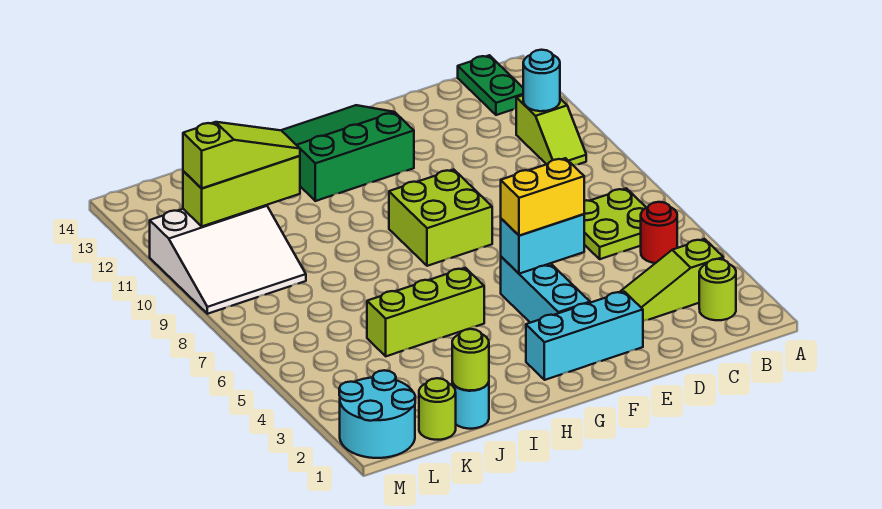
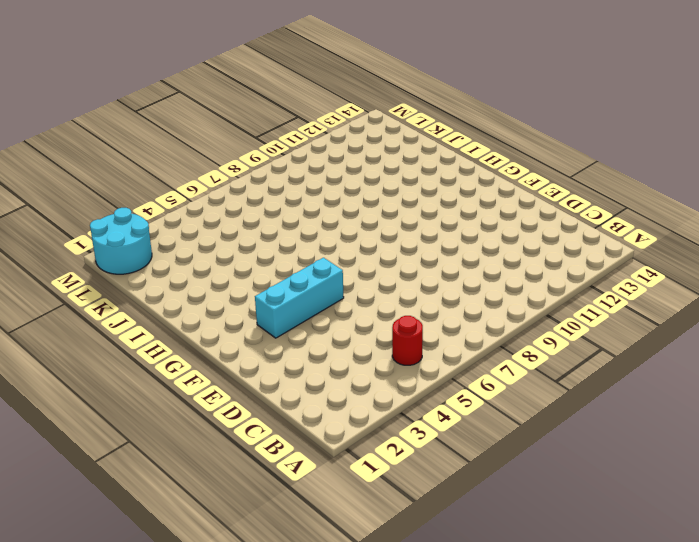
none -> lime round brick B2 level 1
none -> lime slope B3:D3 level 1 top B
none -> lime plate B6:C7 level 1

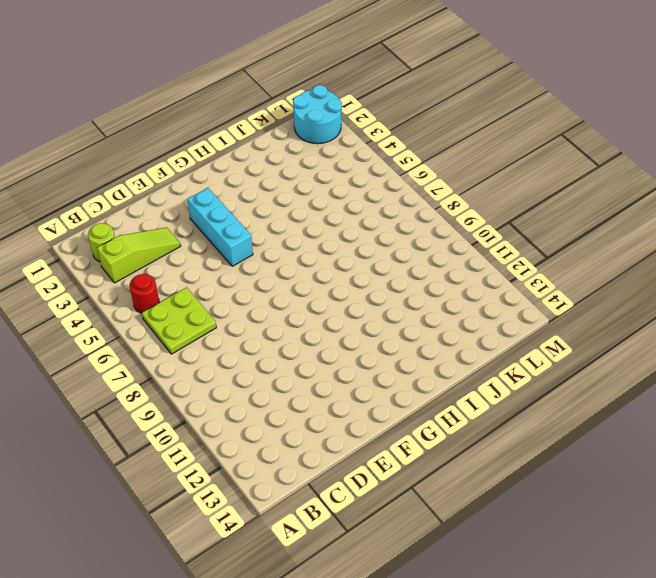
none -> lime slope B10:B11 level 1 top 11
none -> green plate B13:B14 level 1
none -> cyan brick E2:G2 level 1

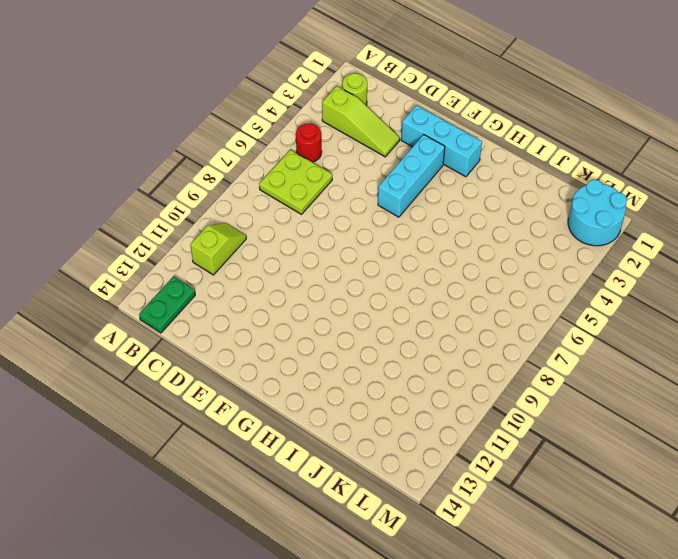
none -> lime brick F8:G9 level 1
none -> green slope F12:H14 level 1 top 12
none -> lime brick H5:J5 level 1

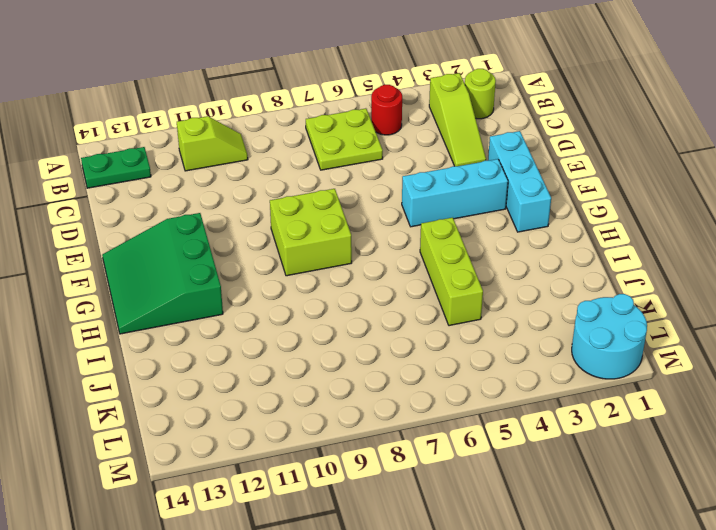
none -> cyan round brick J1 level 1
none -> lime round brick K1 level 1
none -> white slope K9:M11 level 1 top 11

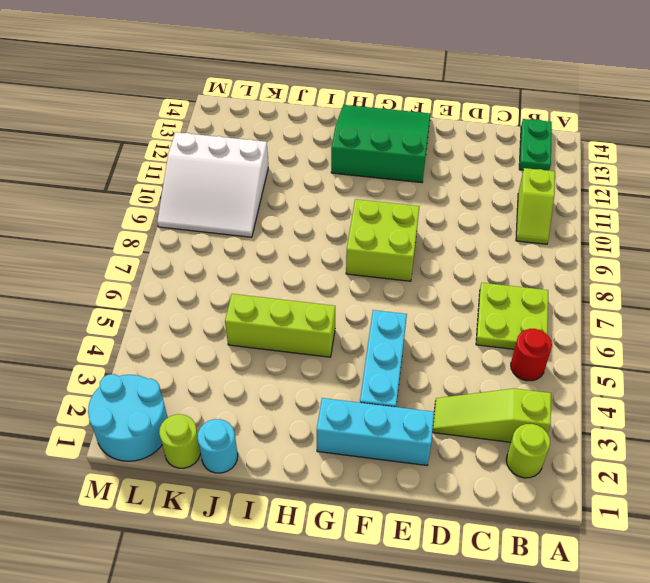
none -> cyan round brick B11 level 2
none -> cyan brick E5:F5 level 2
none -> lime round brick J1 level 2

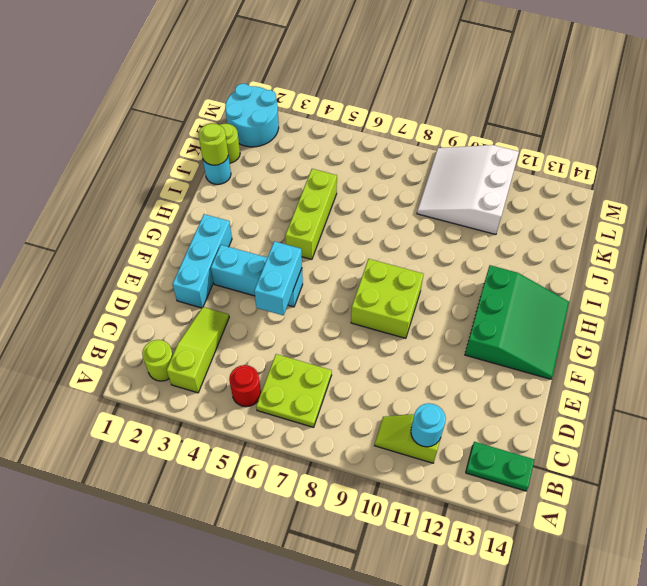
none -> lime brick J11:L11 level 2
none -> yellow brick E5:F5 level 3
none -> lime slope J11:L11 level 3 top L

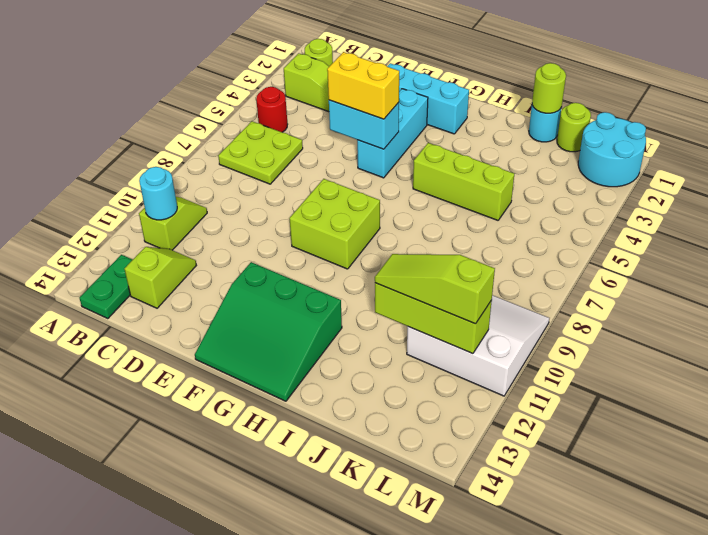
lime slope C12:C13 level 1 top 13 -> none

